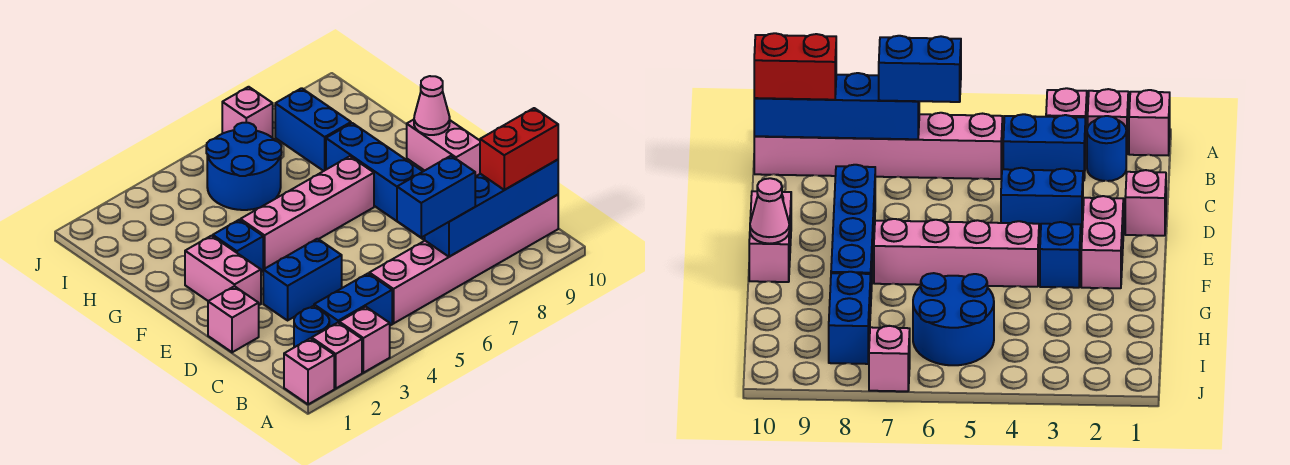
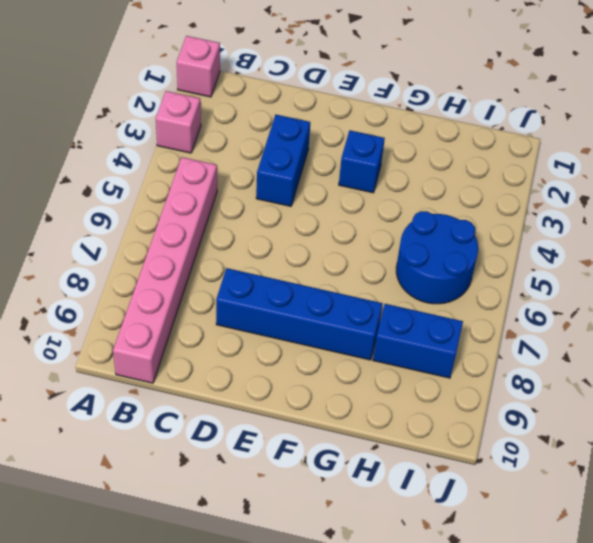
none -> pink brick A2 level 1
none -> blue round brick B2 level 1
none -> blue brick B3:B4 level 1

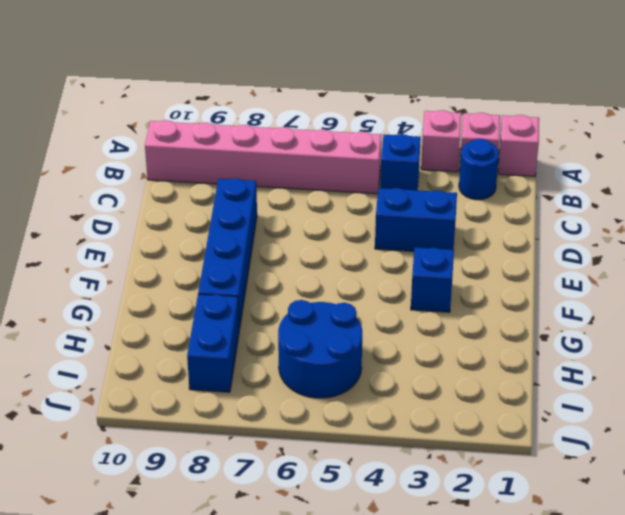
blue brick B4 level 1 -> blue brick B3:B4 level 1
none -> pink brick D1 level 1
none -> pink brick E2:F2 level 1
none -> pink brick E10:F10 level 1

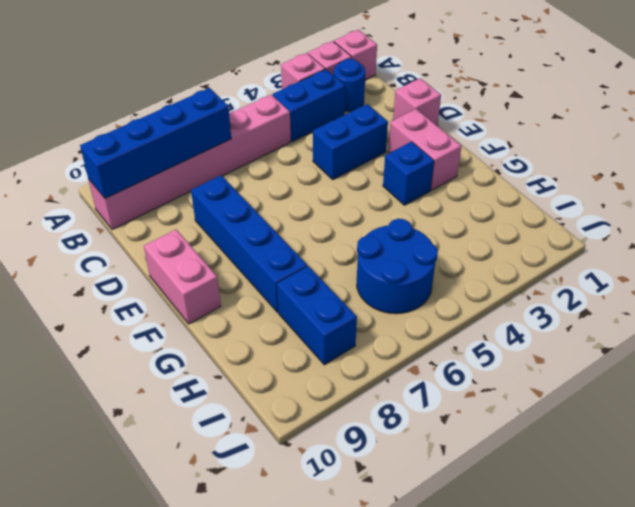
none -> pink brick F4:F7 level 1
none -> pink brick J7 level 1
none -> pink cone F10 level 2

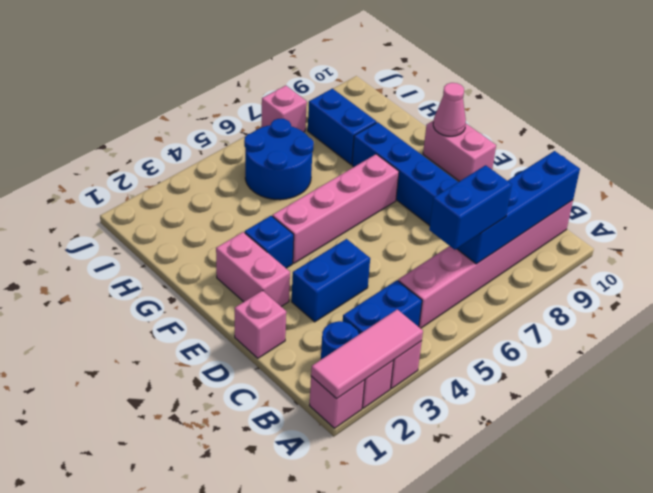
pink tile A1:A3 level 2 -> none
none -> red brick B9:B10 level 3

